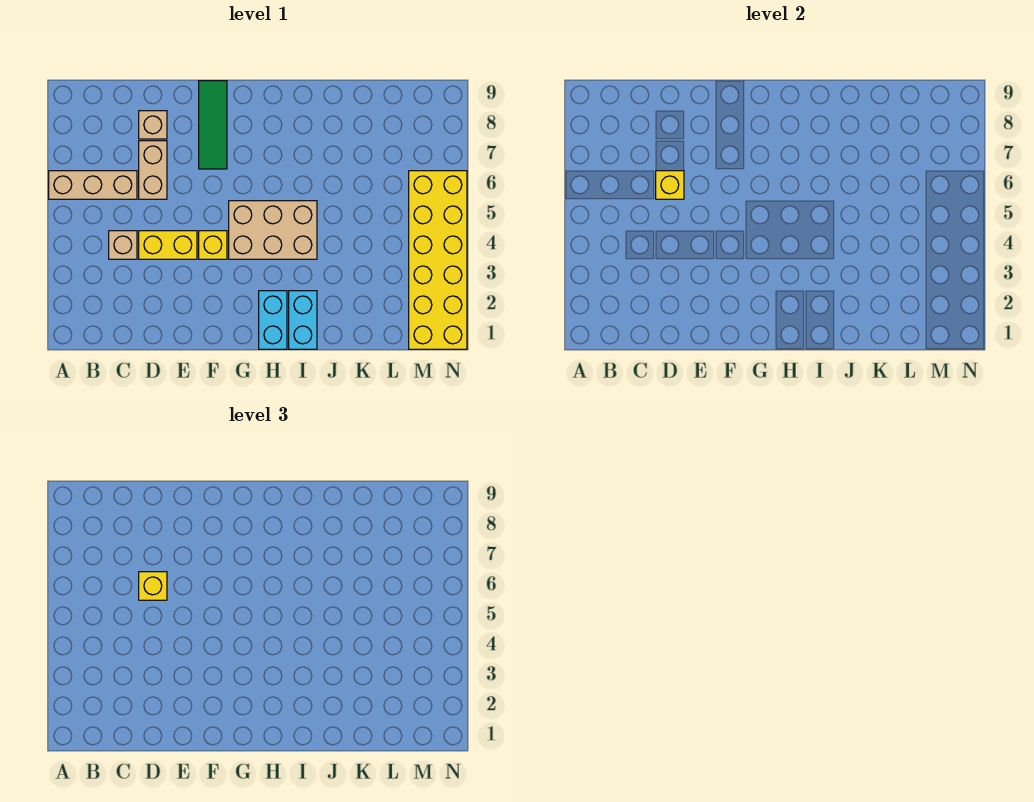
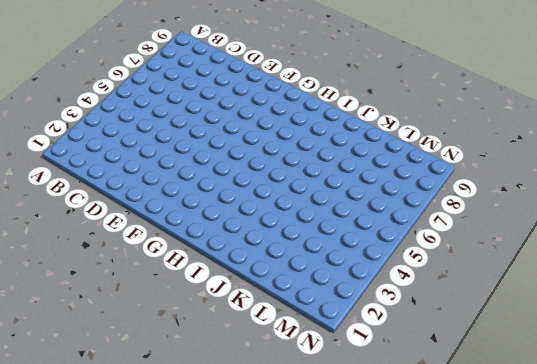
none -> tan brick A6:C6 level 1
none -> tan brick C4 level 1
none -> yellow brick D4:E4 level 1

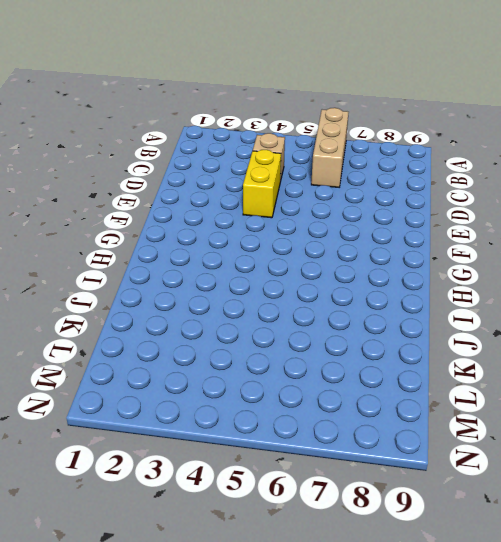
none -> tan brick D6:D7 level 1
none -> tan brick D8 level 1
none -> yellow brick F4 level 1

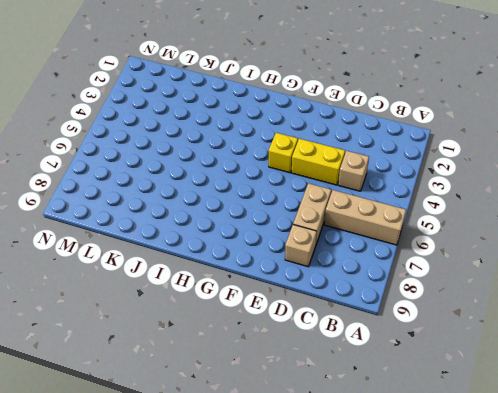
none -> green tile F7:F9 level 1
none -> tan brick G4:I5 level 1
none -> cyan brick H1:H2 level 1

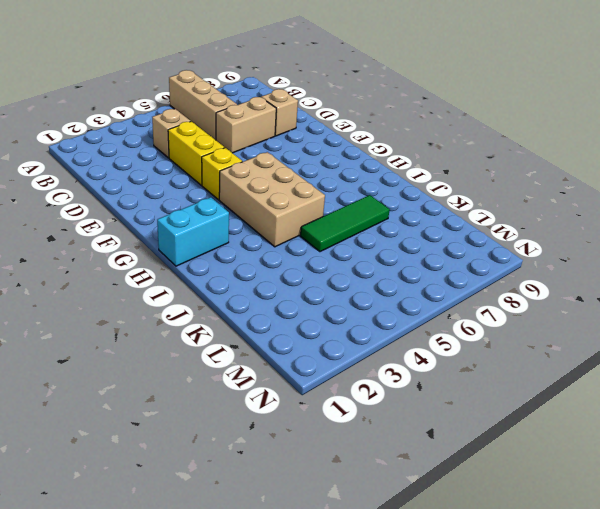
green tile J5:J7 level 1 -> green tile F7:F9 level 1
none -> cyan brick I1:I2 level 1
none -> yellow brick M1:N6 level 1
none -> yellow brick D6 level 2

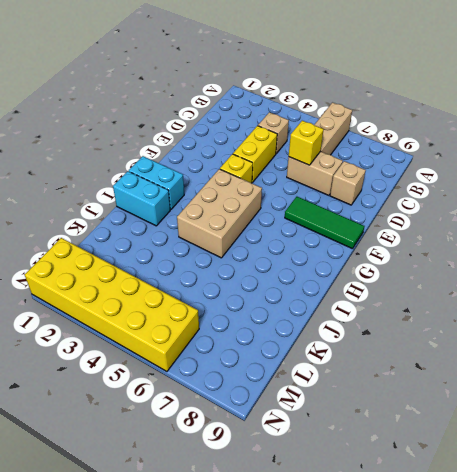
none -> yellow brick D6 level 3

